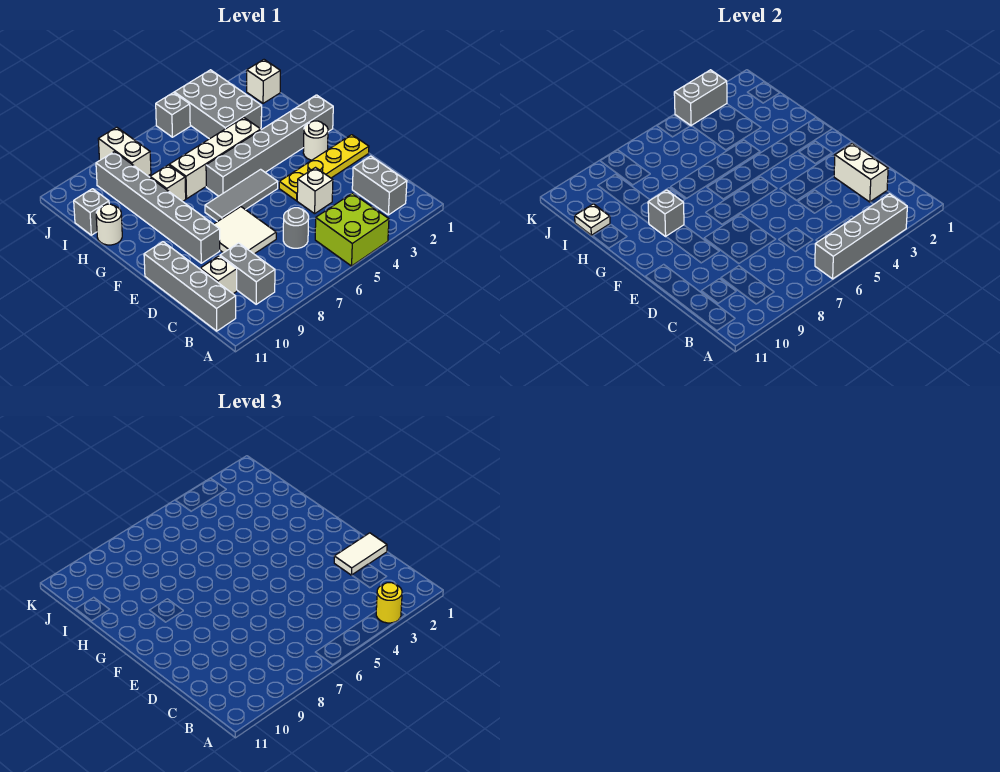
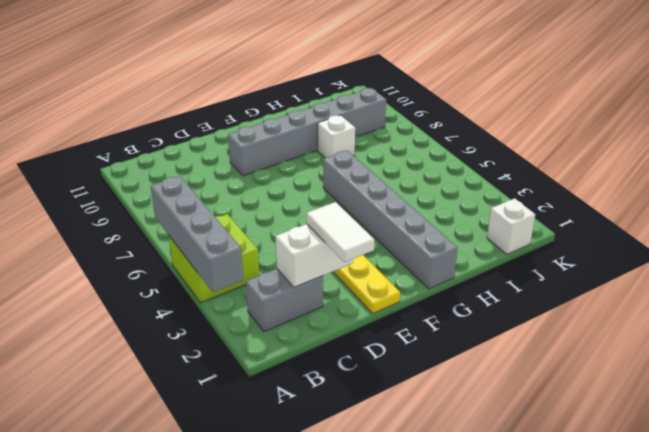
none -> grey brick B9:C9 level 1
none -> grey brick B11:E11 level 1
none -> grey round brick C6 level 1

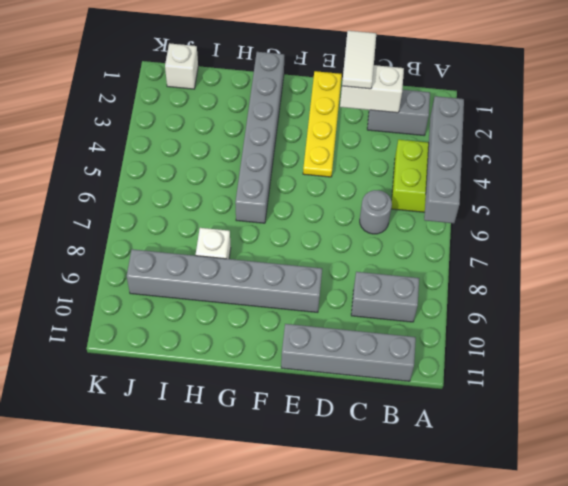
none -> white brick C10 level 1
none -> white brick D4 level 1
none -> white tile D7:E8 level 1

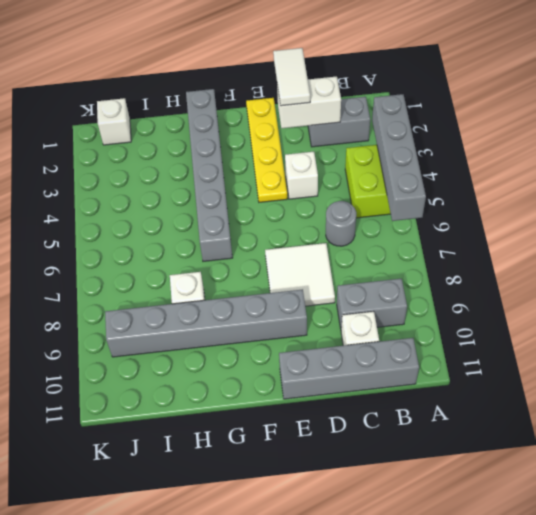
none -> white round brick F2 level 1
none -> grey tile F5:F7 level 1
none -> white brick H4:H7 level 1

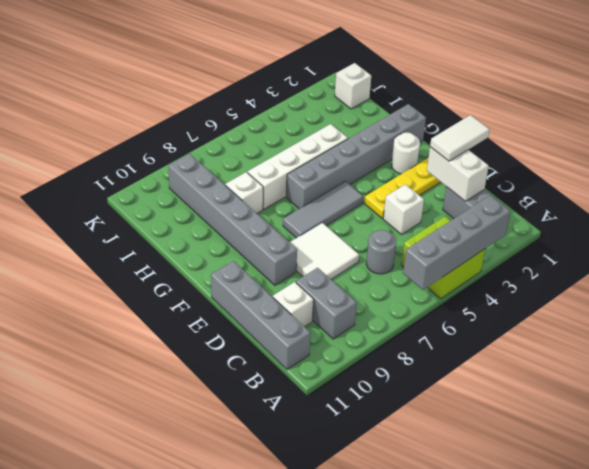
none -> white round brick H11 level 1
none -> grey brick I3:K4 level 1
none -> grey brick I11 level 1

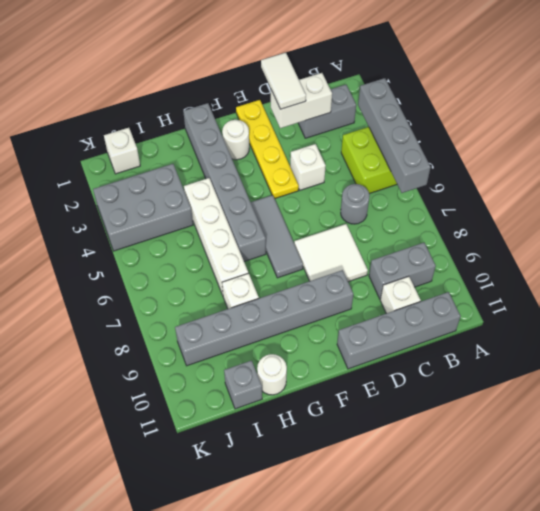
none -> white brick J8:K8 level 1
none -> grey brick K5 level 1
none -> grey brick G9 level 2

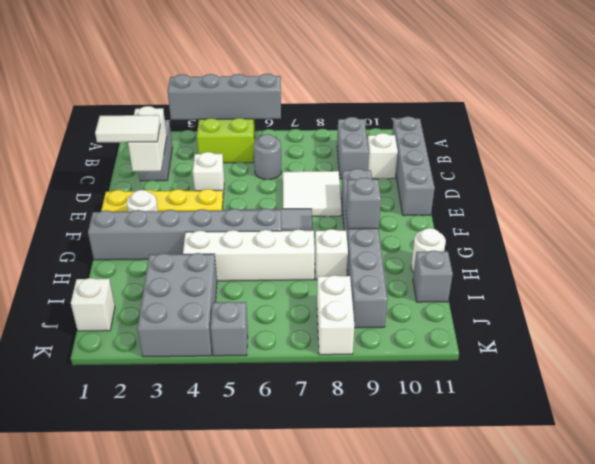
none -> white plate I11 level 2
none -> grey brick K3:K4 level 2
none -> yellow round brick A3 level 3

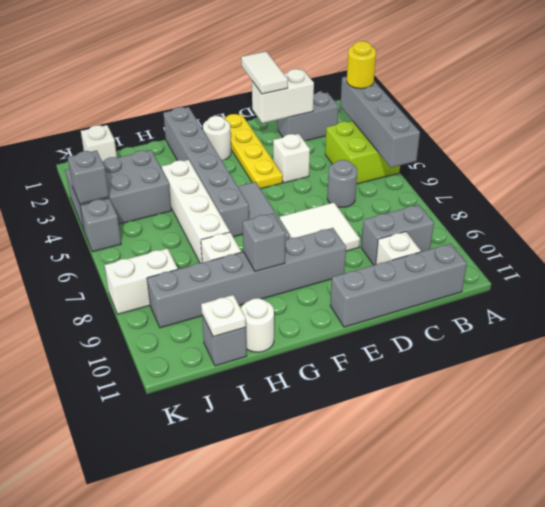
grey brick K4 level 2 -> grey brick K3:K4 level 2

